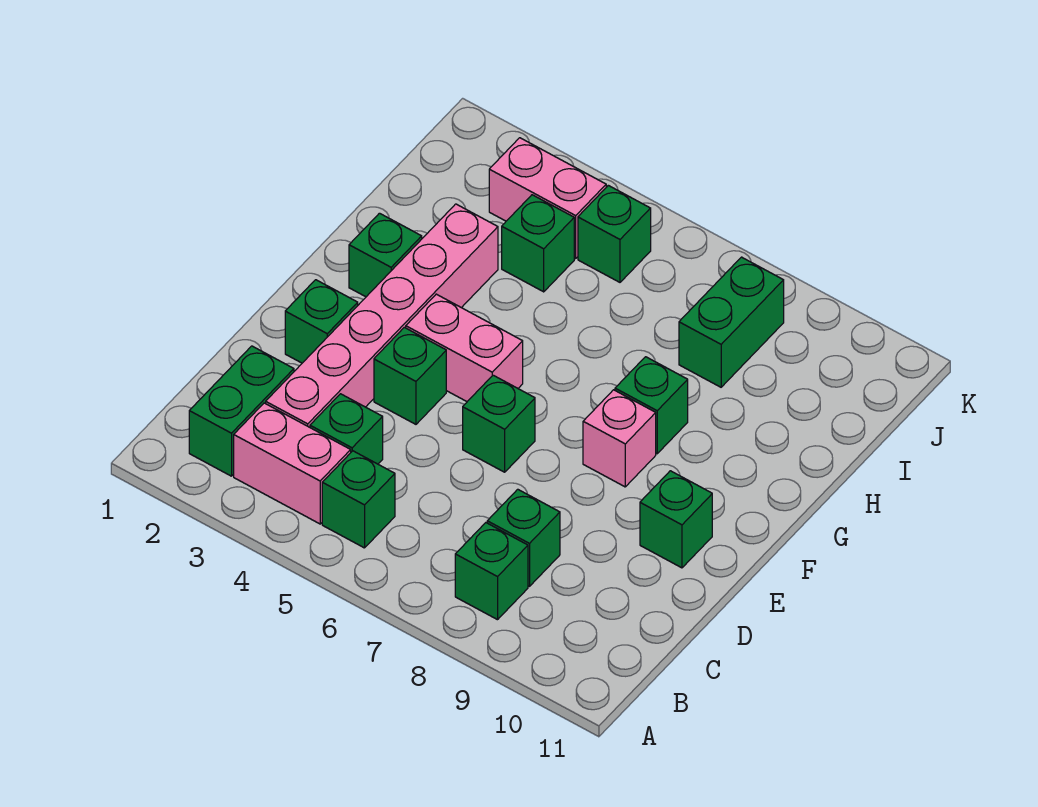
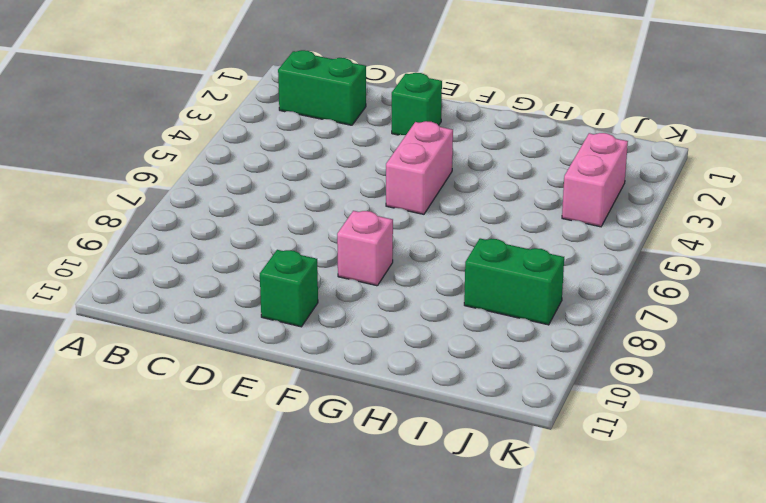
none -> pink brick B3:B4 level 1
none -> green brick B5 level 1
none -> green brick B8 level 1

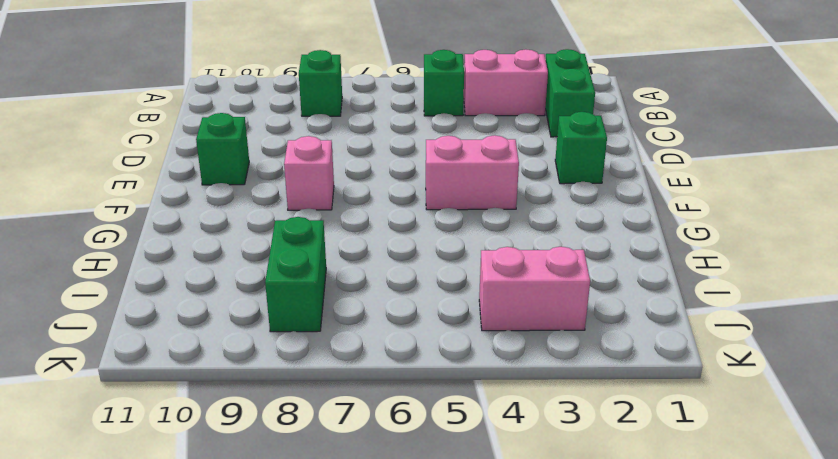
none -> pink brick C3:H3 level 1
none -> green brick C4 level 1
none -> green brick C8 level 1

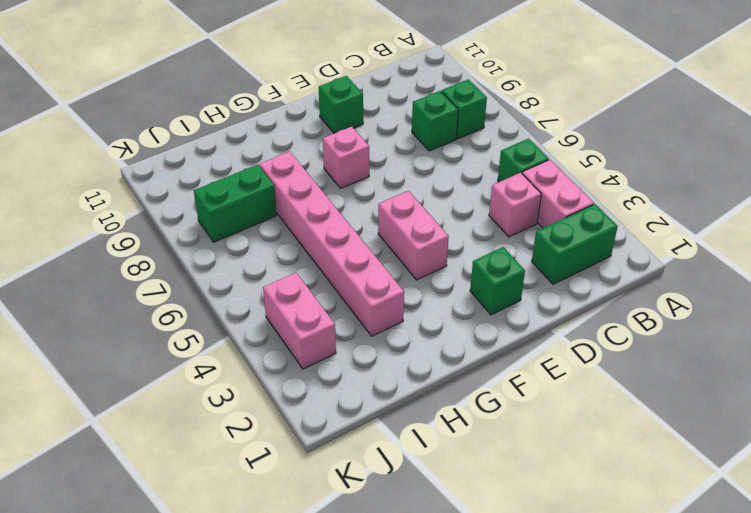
pink brick C4 level 1 -> green brick C4 level 1
pink brick H3:H8 level 1 -> pink brick C3:H3 level 1
none -> green brick E4 level 1
none -> green brick E6 level 1
none -> green brick G2 level 1

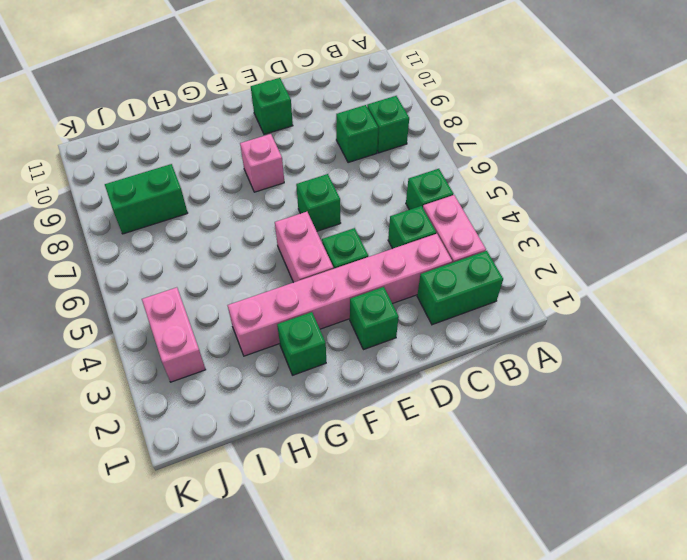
none -> green brick G8 level 1
none -> green brick I4 level 1
none -> green brick J5 level 1

